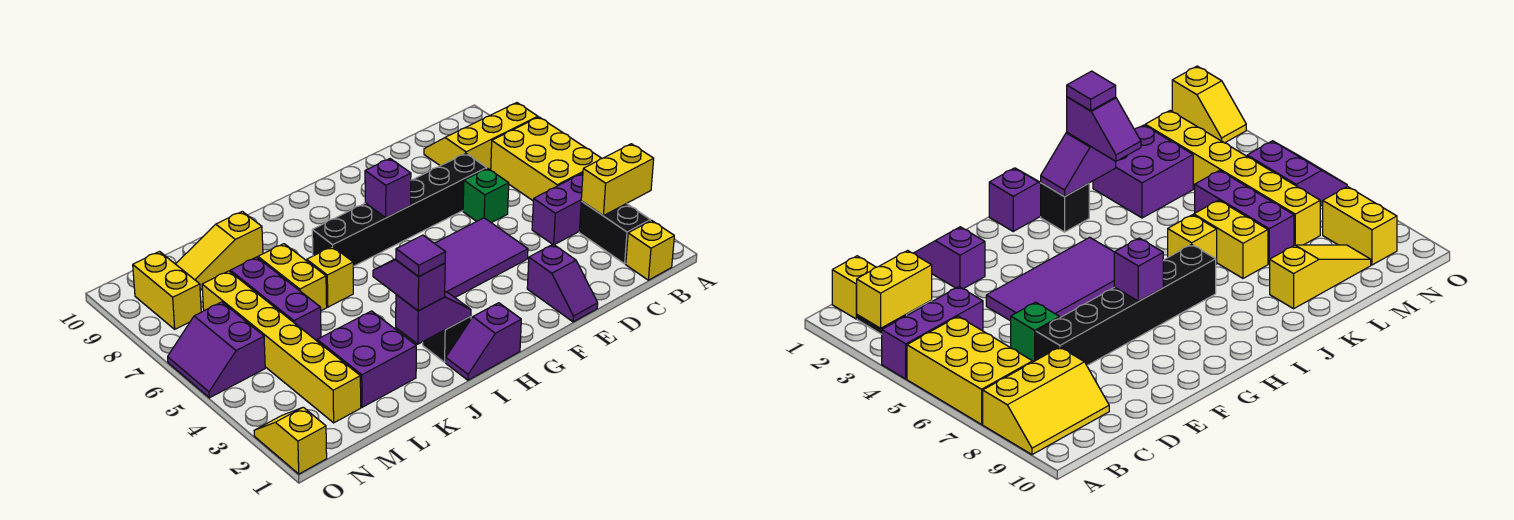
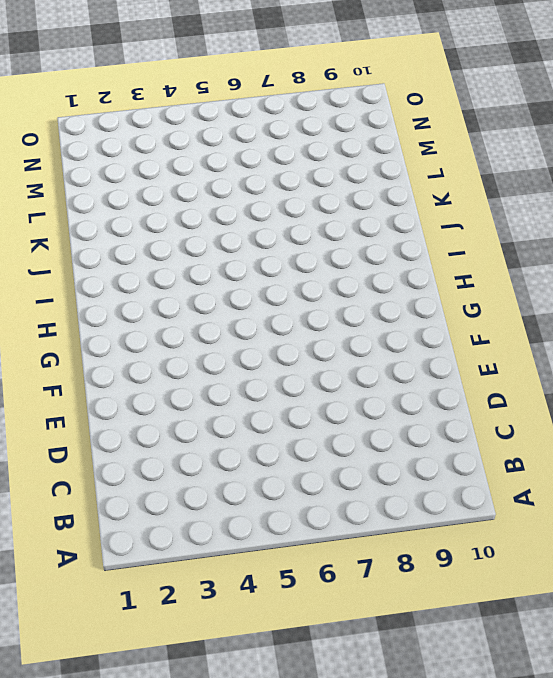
none -> purple brick A4:C4 level 1
none -> yellow brick A5:B7 level 1
none -> yellow slope A8:C9 level 1 top 8

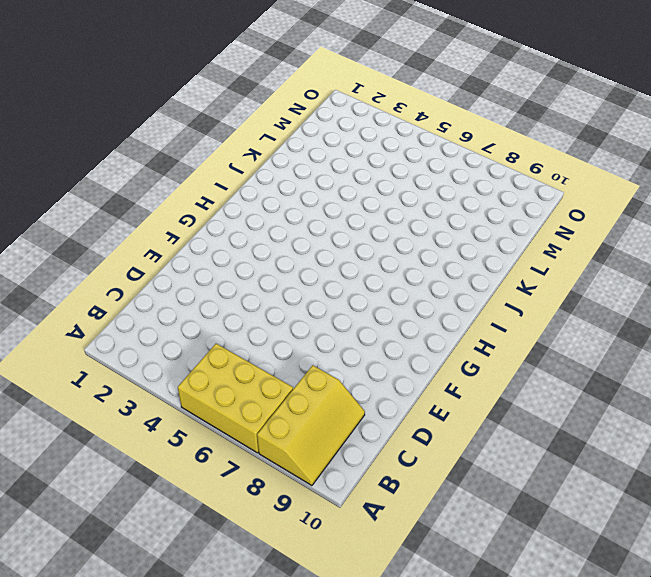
none -> purple brick A4:C4 level 1
none -> yellow brick B1 level 1
none -> black brick B2:B3 level 1

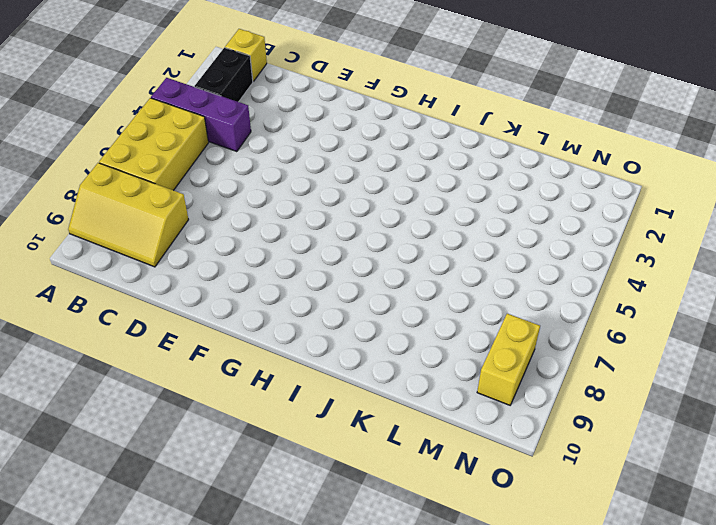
none -> green brick D6 level 1
none -> black brick D7:I7 level 1
none -> purple slope E1:E2 level 1 top 2

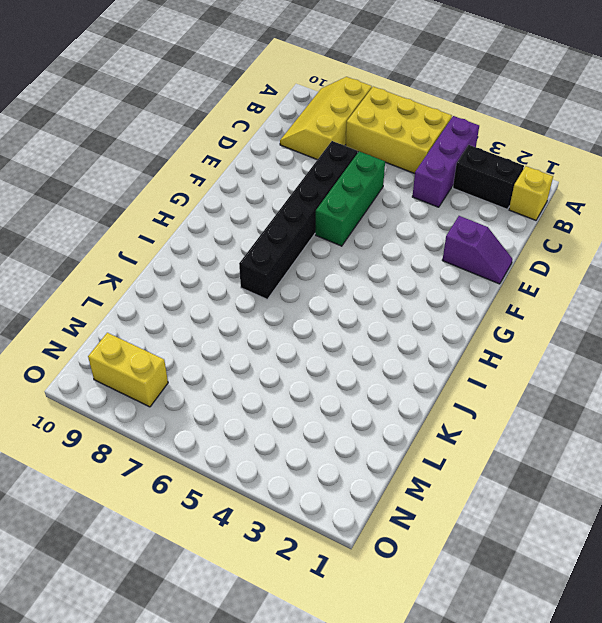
green brick D6:F6 level 1 -> green brick D6 level 1
none -> purple tile E4:H5 level 1
none -> purple slope H1:I1 level 1 top H
none -> black brick I2 level 1

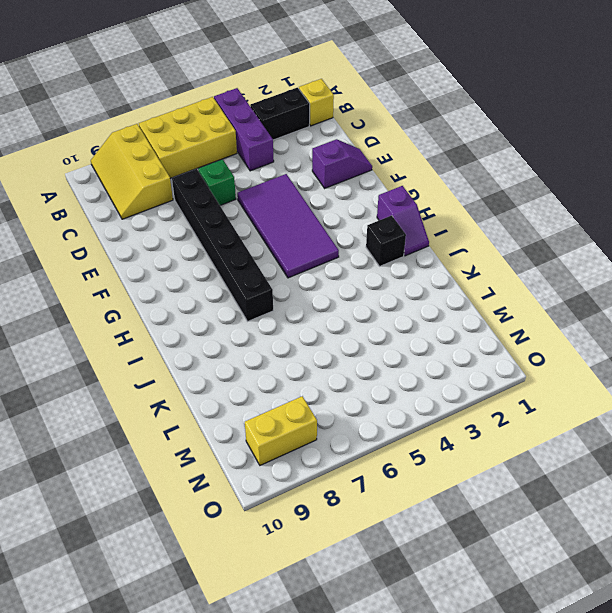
none -> yellow brick J6 level 1
none -> purple brick K2:L3 level 1
none -> yellow brick K6:K7 level 1

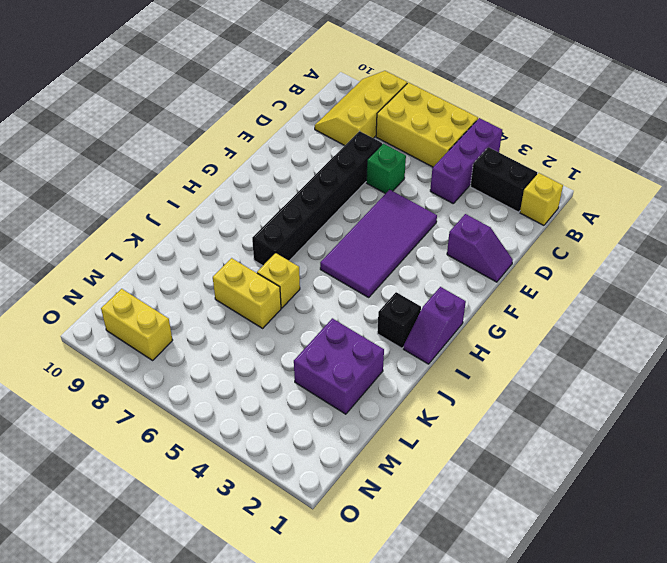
none -> yellow slope K9:M9 level 1 top K
none -> purple brick L5:L7 level 1
none -> yellow brick M2:M7 level 1

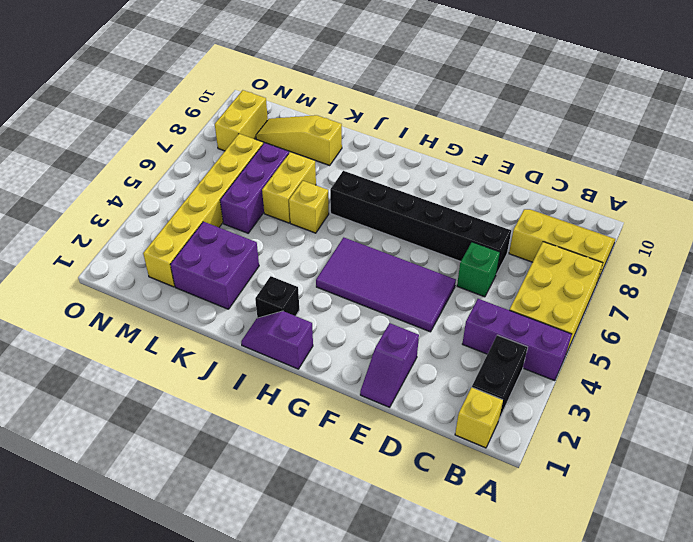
none -> purple slope N5:O6 level 1 top N
none -> yellow slope O1:O2 level 1 top 1
none -> yellow brick A3:B3 level 2

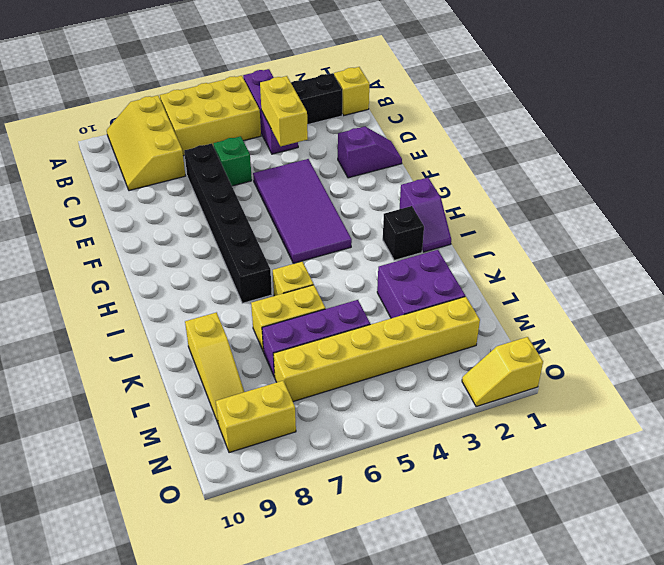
yellow brick C4:D4 level 2 -> yellow brick A3:B3 level 2
none -> purple slope N5:O6 level 1 top N
none -> purple brick G7 level 2
none -> purple slope I2:J2 level 2 top J

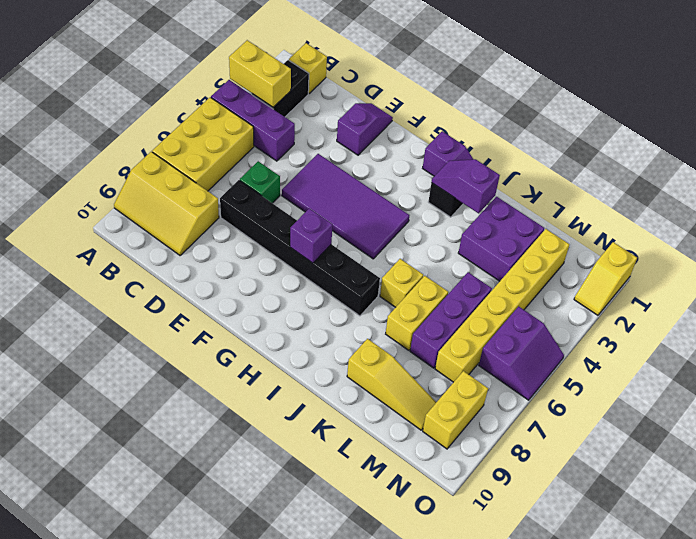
none -> purple slope J2:J3 level 3 top 2
none -> purple tile J2 level 4

